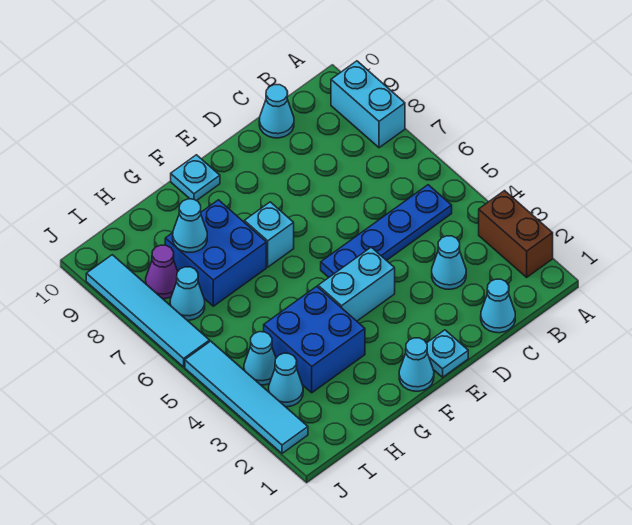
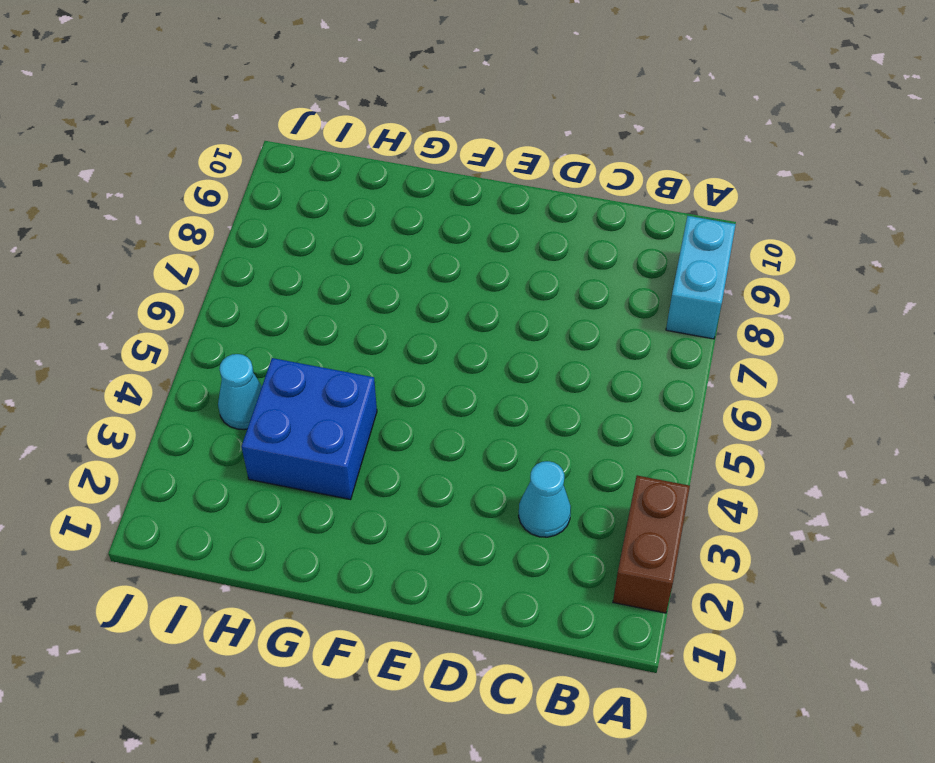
none -> blue plate B5:E5 level 1
none -> cyan cone C1 level 1
none -> cyan cone C10 level 1

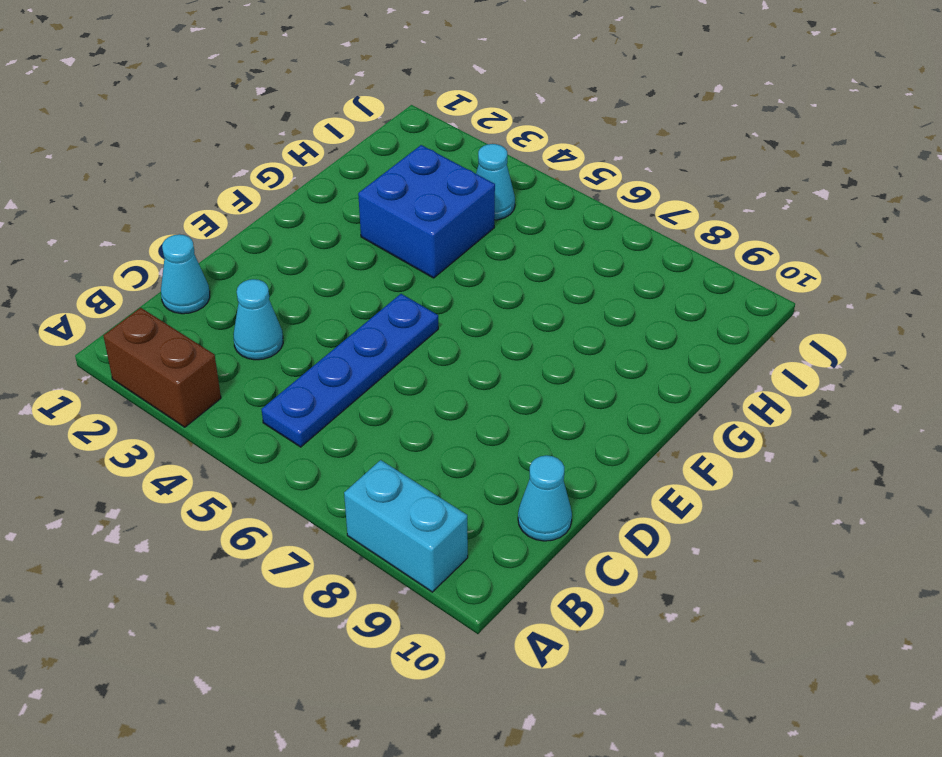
none -> cyan plate E1 level 1
none -> cyan brick E4:F4 level 1
none -> cyan cone F1 level 1

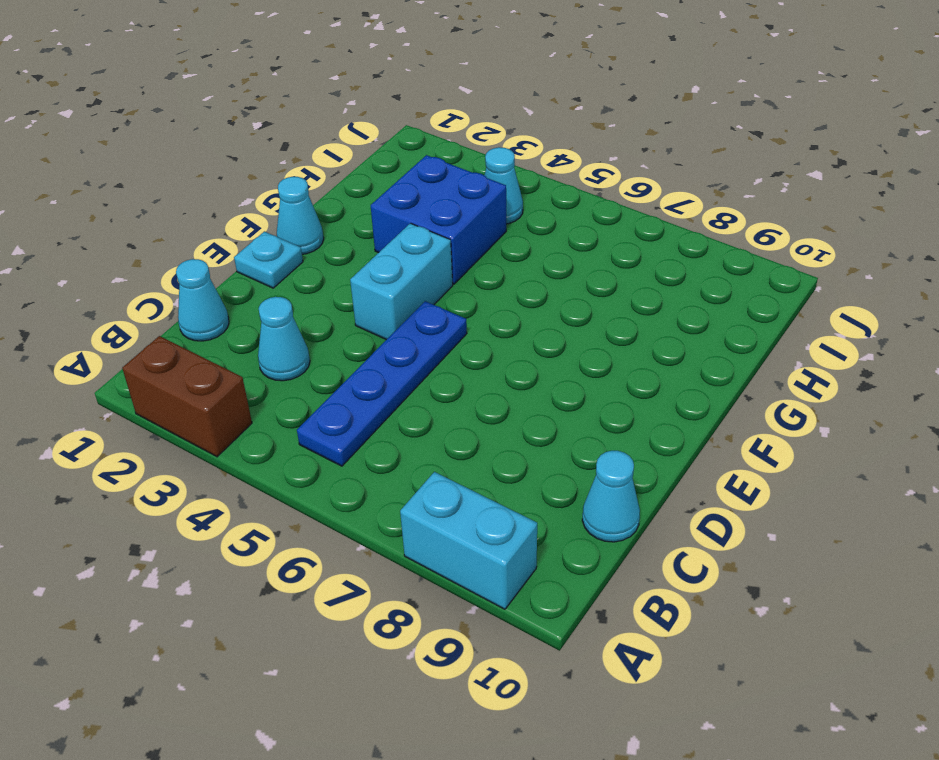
none -> cyan brick F7 level 1
none -> cyan plate F10 level 1
none -> blue brick G7:H8 level 1

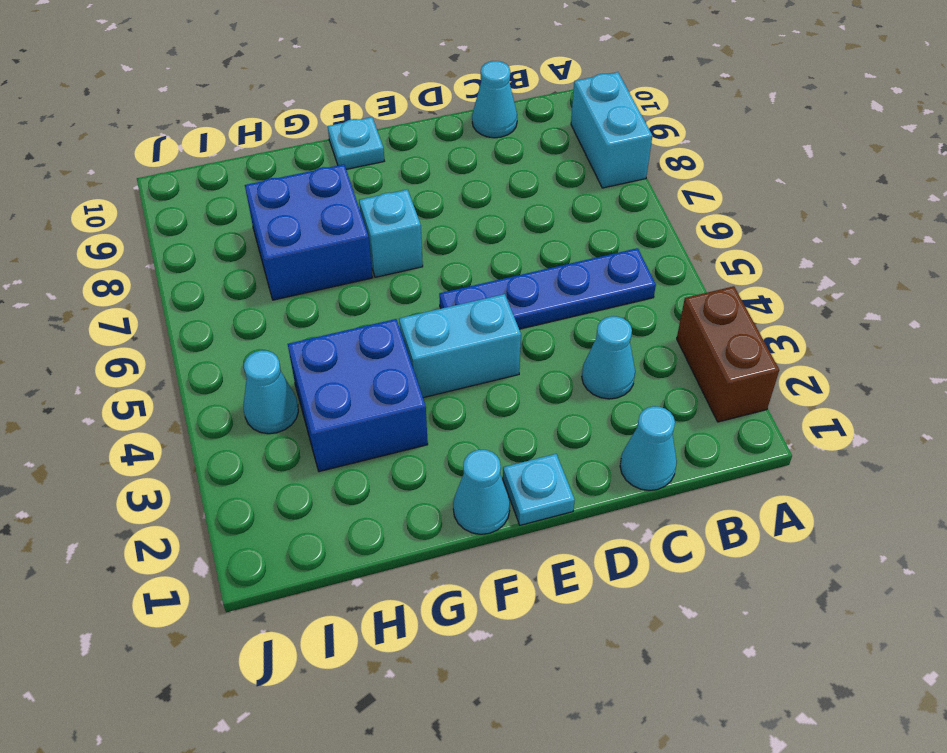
none -> cyan cone I3 level 1
none -> cyan cone I7 level 1
none -> purple cone I8 level 1

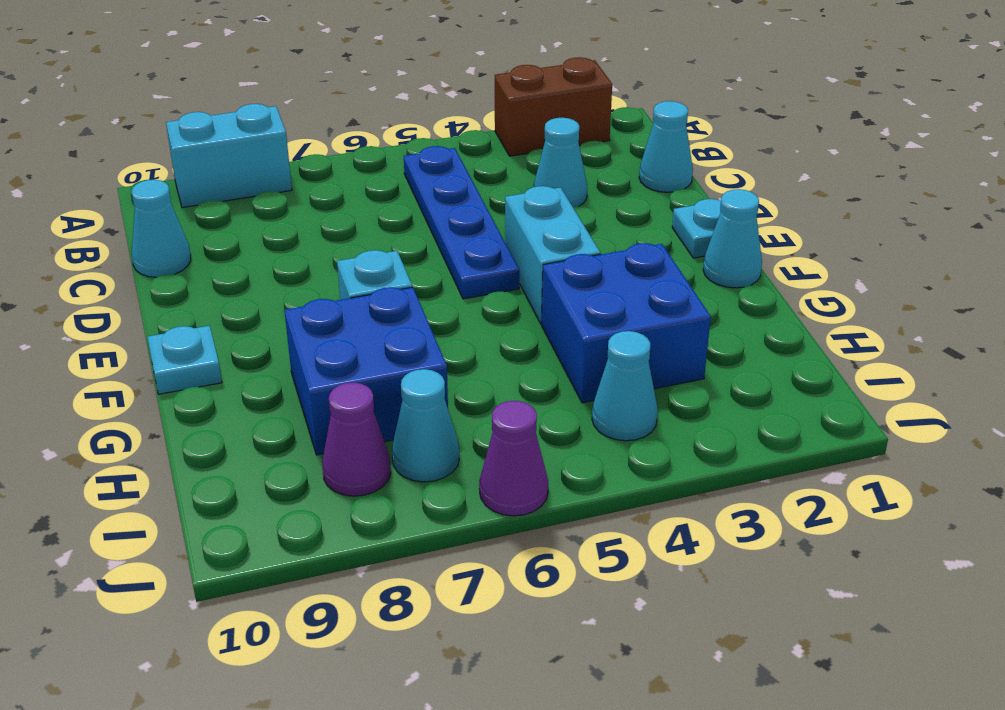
purple cone J6 level 1 -> cyan tile J6:J9 level 1
none -> cyan cone I3 level 1
none -> cyan tile J2:J5 level 1
none -> cyan cone H8 level 2

